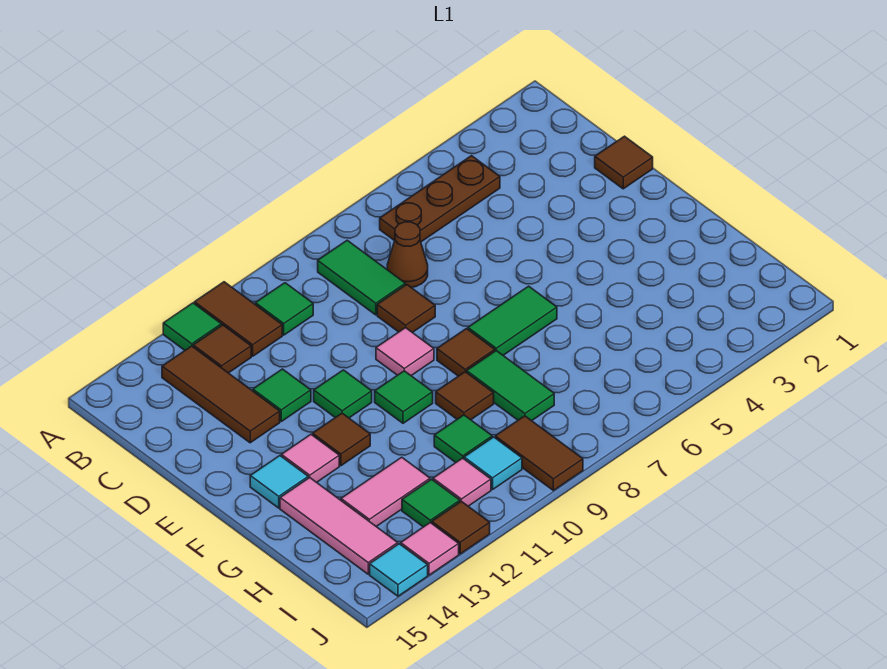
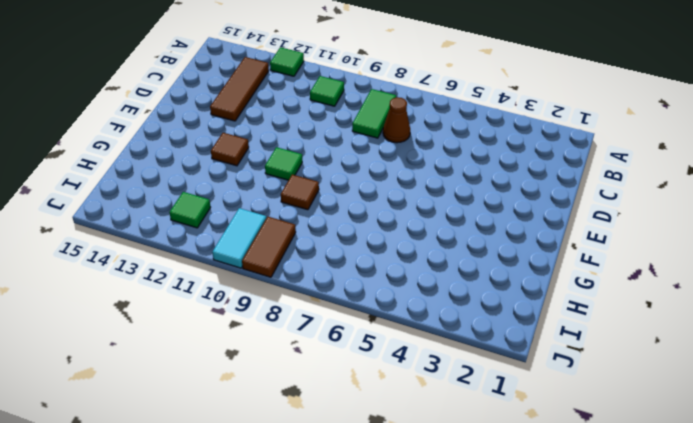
cyan tile I10:J10 level 1 -> cyan tile I10 level 1
none -> brown tile A11:B11 level 1
none -> brown plate B4:B6 level 1
none -> brown tile B12 level 1
none -> brown tile D1 level 1

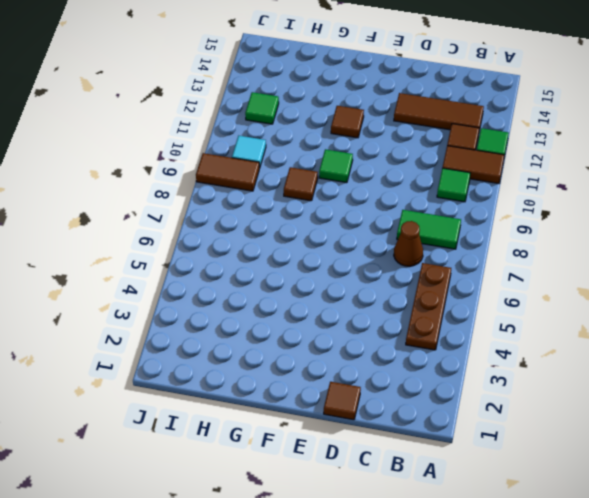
none -> brown tile D8 level 1
none -> green tile D12 level 1
none -> pink tile E9 level 1
none -> green tile E11 level 1

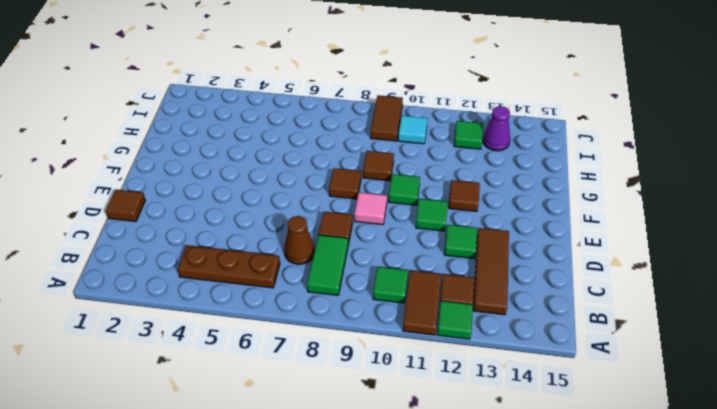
purple cone I13 level 1 -> none
none -> green tile F6:F7 level 1
none -> pink tile F13 level 1
none -> cyan tile F14 level 1
none -> green tile G8:H8 level 1

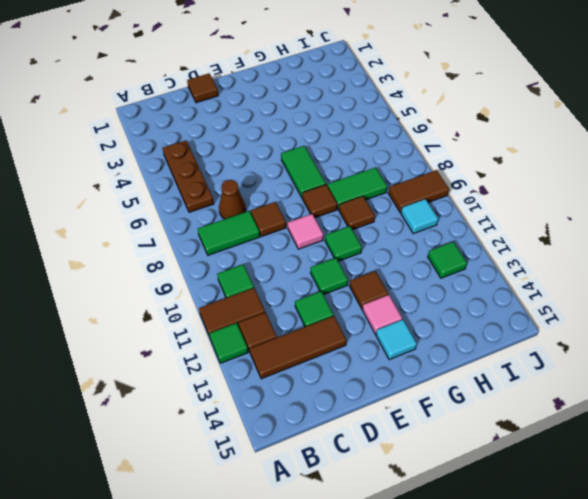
none -> pink tile G14:I14 level 1
none -> green tile H10 level 1
none -> pink tile H12:H13 level 1
none -> pink tile I11 level 1

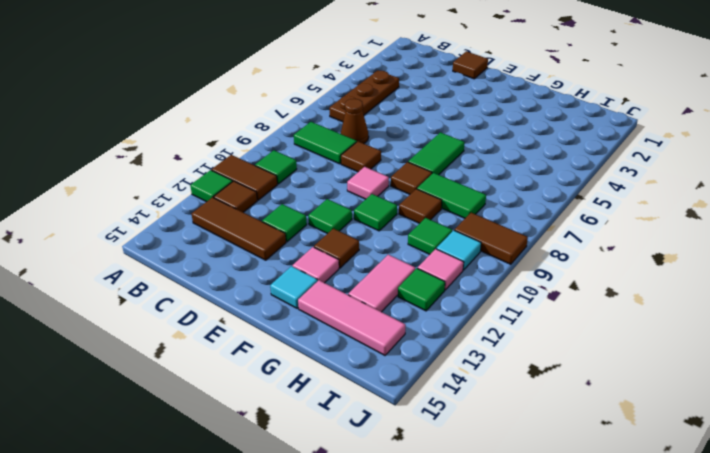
none -> brown tile J12 level 1
none -> pink tile J13 level 1
none -> cyan tile J14 level 1

